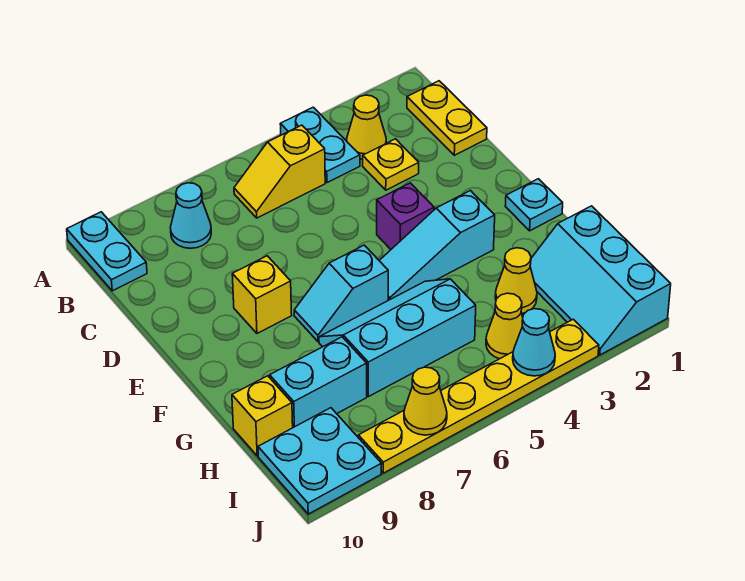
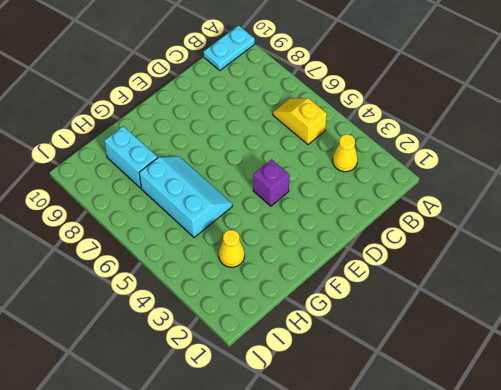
none -> cyan plate A4:B4 level 1
none -> yellow plate B1:C1 level 1
none -> cyan cone B8 level 1

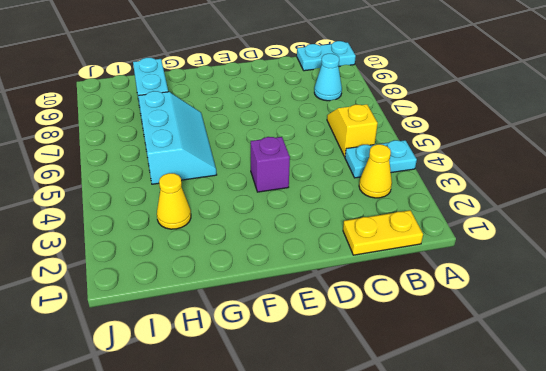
none -> yellow plate C3 level 1
none -> yellow brick E8 level 1
none -> cyan plate F1 level 1

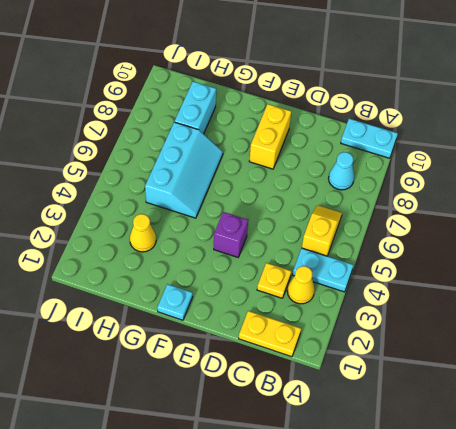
yellow brick E8:E9 level 1 -> yellow brick E8 level 1
none -> cyan slope F3:F5 level 1 top 3
none -> cyan slope F6:F7 level 1 top 6
none -> cyan slope H1:J2 level 1 top 1

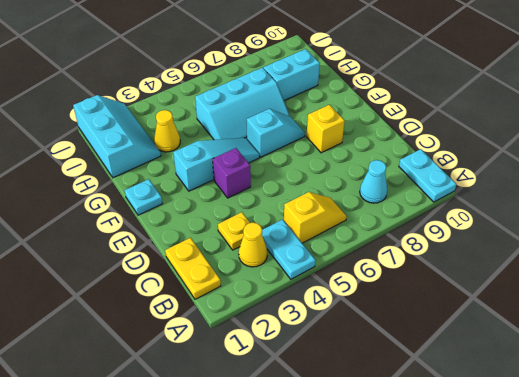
none -> yellow brick H10 level 1
none -> yellow cone I4 level 1
none -> cyan plate I9:J10 level 1

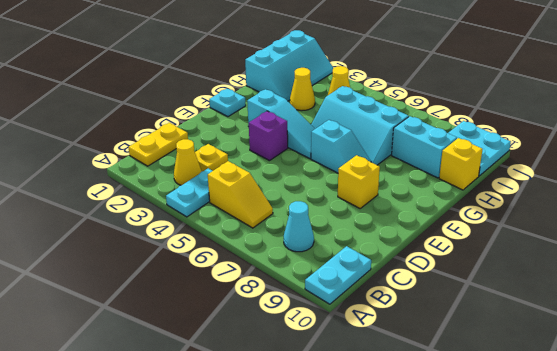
none -> yellow plate J3:J8 level 1
none -> cyan cone J4 level 2
none -> yellow cone J7 level 2

